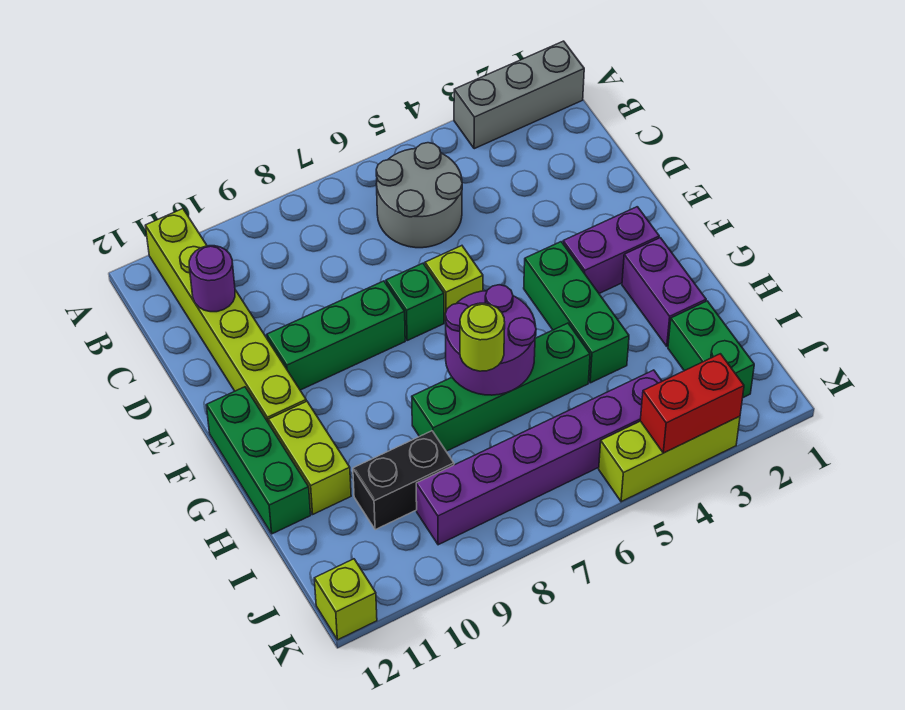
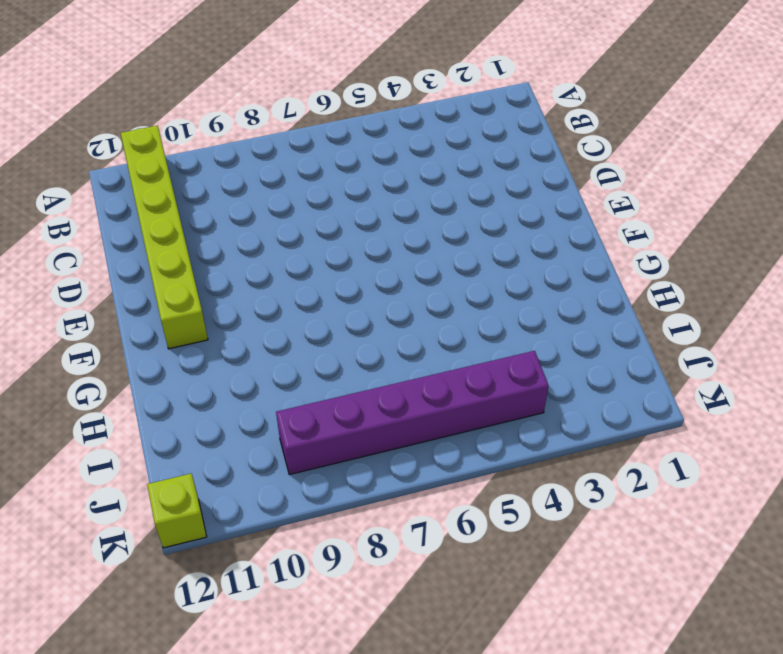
none -> grey brick A1:A3 level 1
none -> grey round brick B5:C6 level 1
none -> lime brick E6 level 1

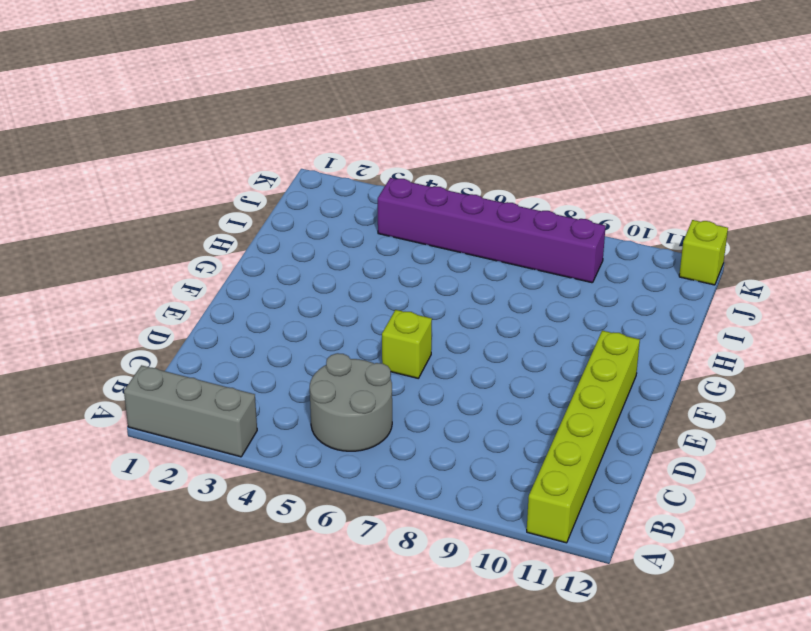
none -> green brick E7 level 1
none -> green brick E8:E10 level 1
none -> purple brick F2:F3 level 1

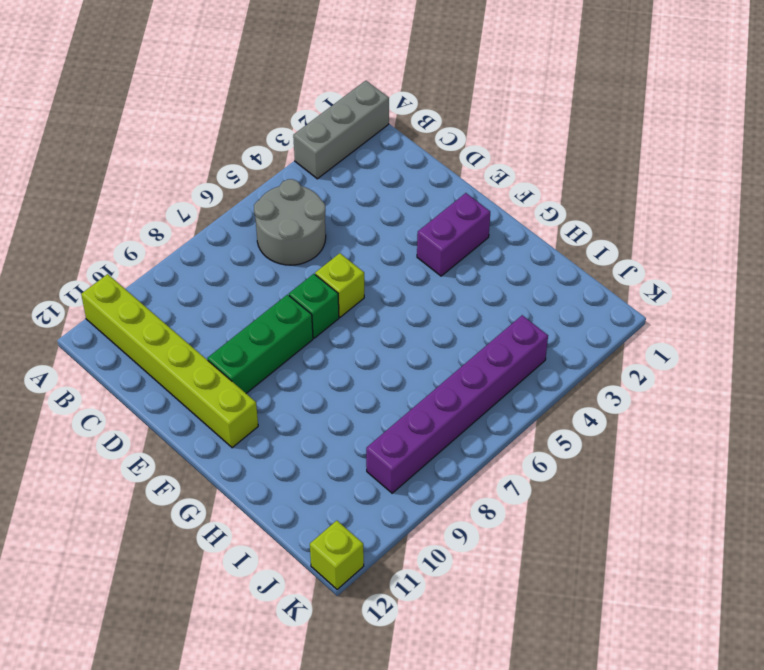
none -> green brick F4:H4 level 1
none -> green brick F12:H12 level 1
none -> purple brick G2:H2 level 1

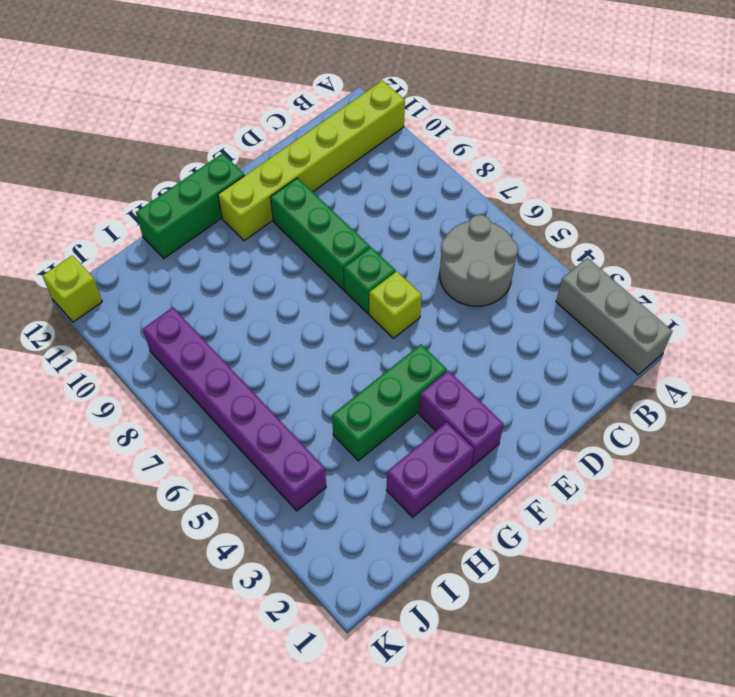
none -> lime brick G11:H11 level 1
none -> green brick H5:H8 level 1
none -> green brick I2:J2 level 1

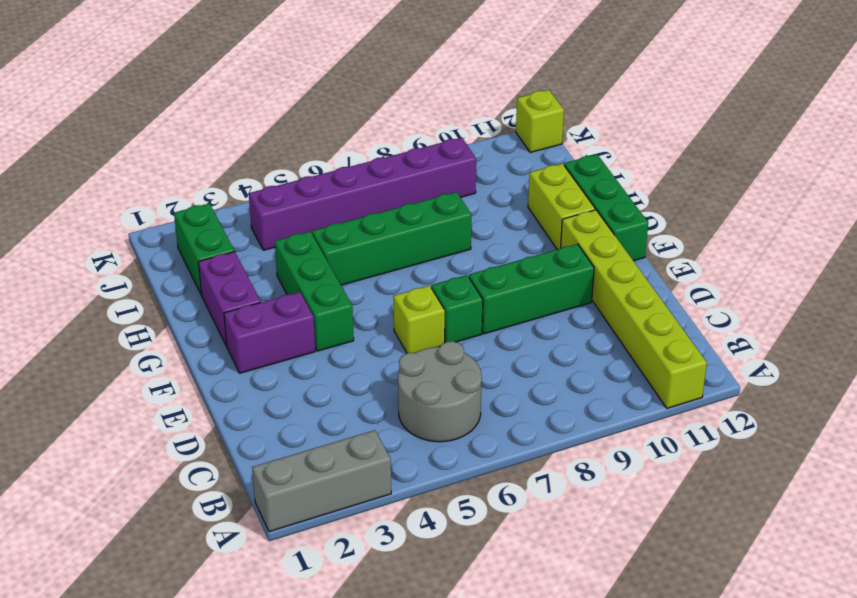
none -> black brick I9:I10 level 1
none -> lime brick K3:K5 level 1
none -> purple round brick C11 level 2

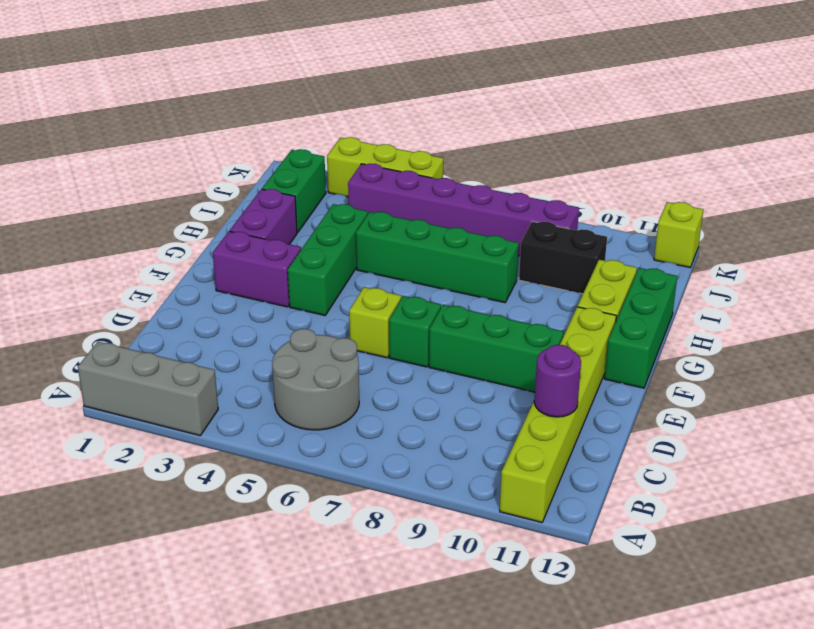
none -> purple round brick G6:H7 level 2
none -> red brick K3:K4 level 2
none -> lime round brick H7 level 3

